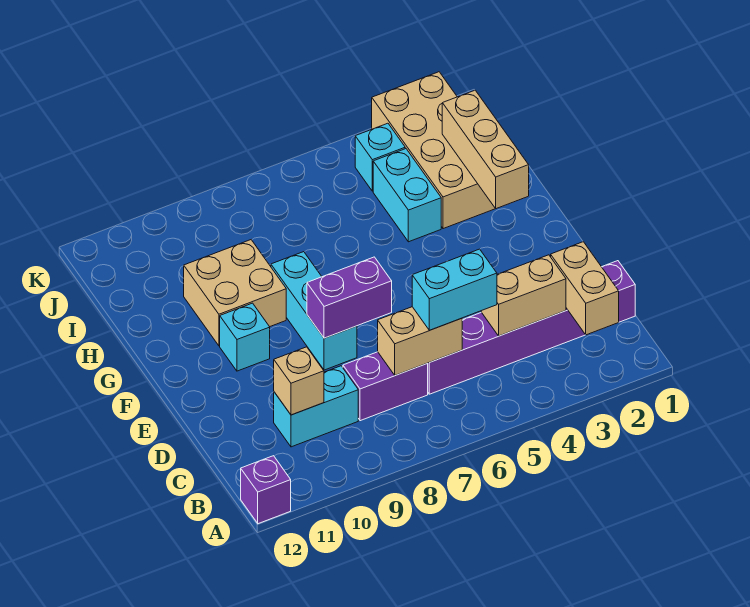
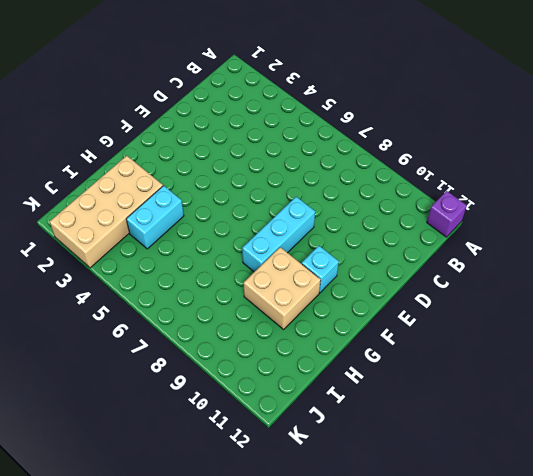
none -> purple brick C1:C6 level 1
none -> purple brick C7:C8 level 1
none -> cyan brick C9:C10 level 1

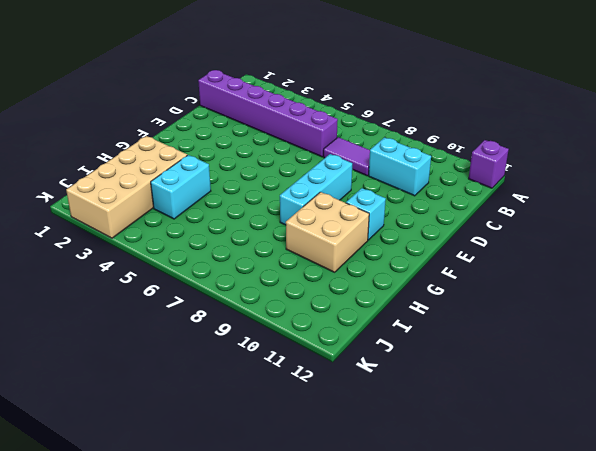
purple tile C7:C8 level 1 -> purple brick C7:C8 level 1
none -> cyan brick J4 level 1
none -> tan brick B2:C2 level 2
none -> tan brick C3:C4 level 2

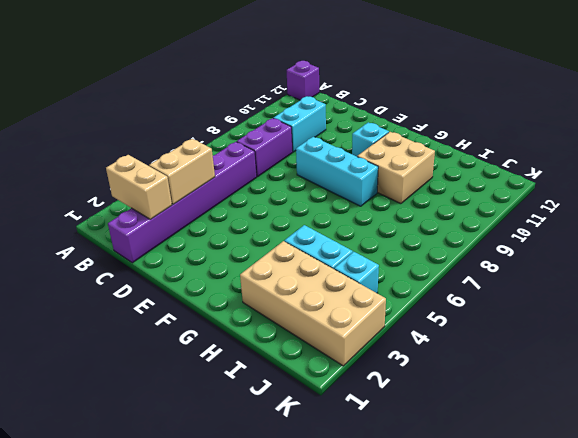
none -> tan brick C6:C7 level 2
none -> tan brick C10 level 2
none -> purple brick E7:E8 level 2

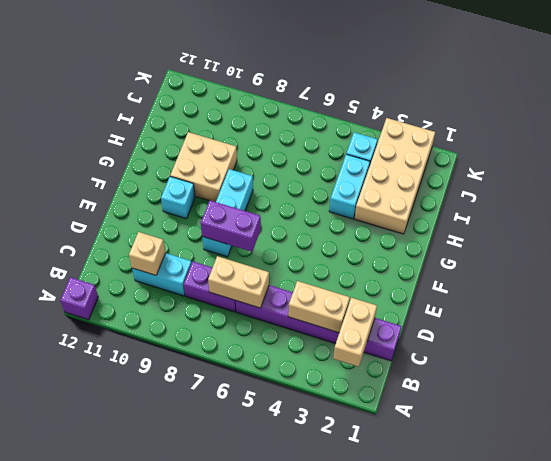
none -> tan brick G2:I2 level 2
none -> cyan brick C5:C6 level 3

